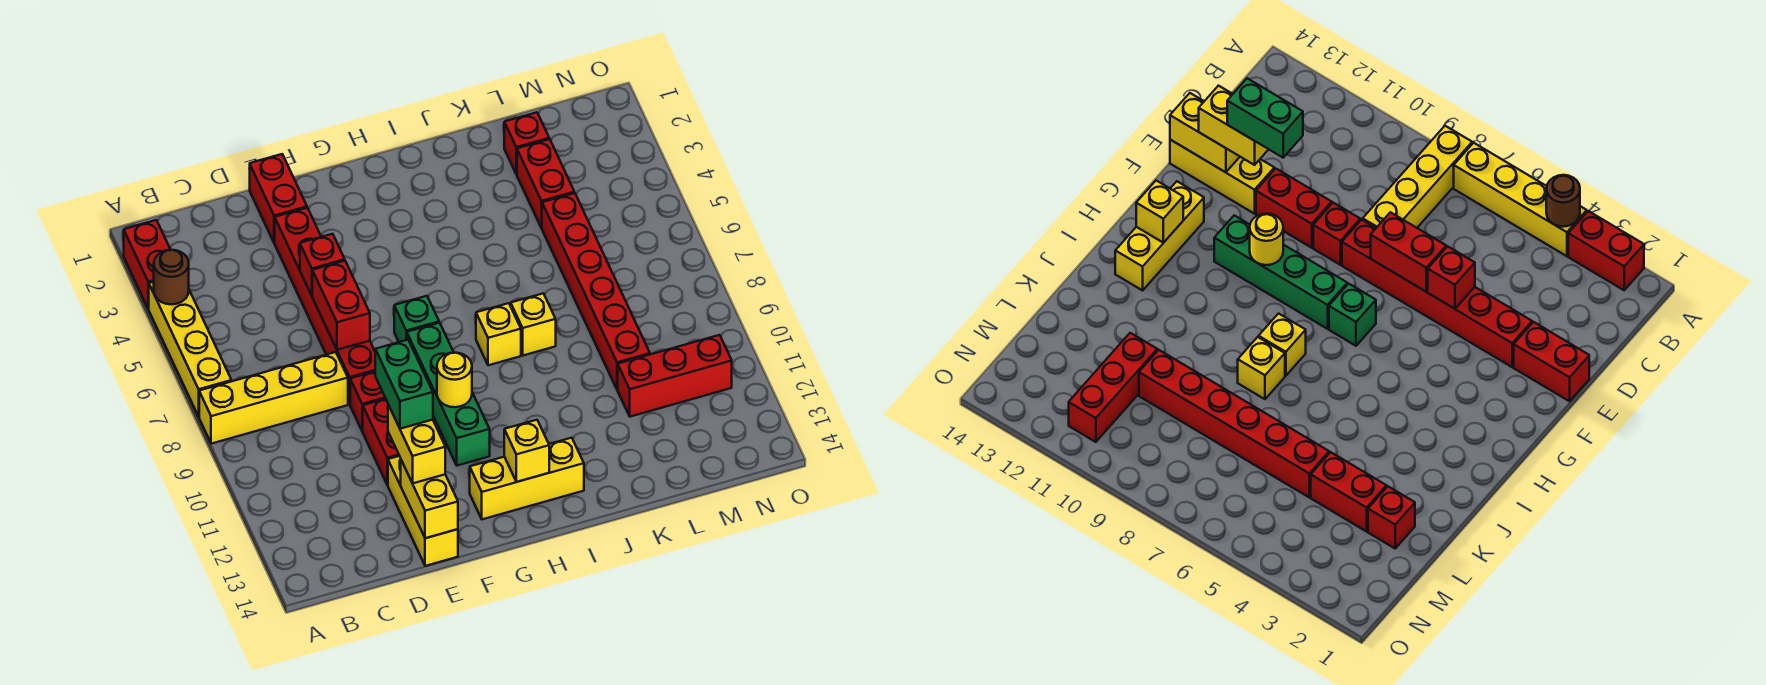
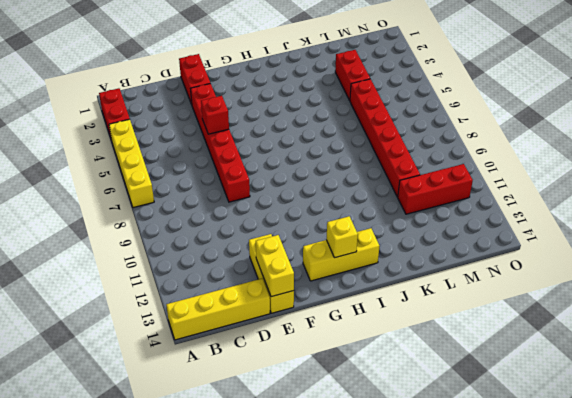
yellow brick A14:D14 level 1 -> yellow brick A8:D8 level 1
none -> red brick E9 level 1
none -> red brick E10:E11 level 1
none -> green brick G7 level 1

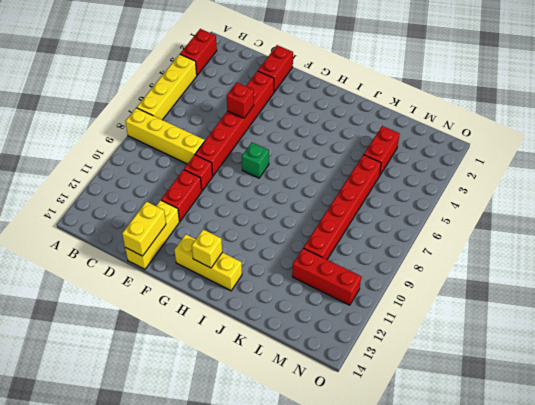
none -> green brick G8:G11 level 1
none -> yellow brick I8 level 1
none -> yellow brick J8 level 1

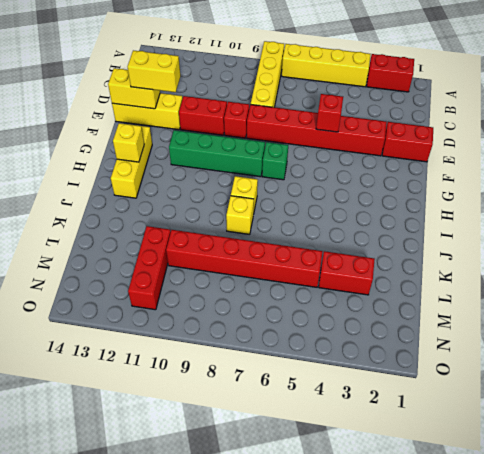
none -> red brick L2 level 1
none -> brown round brick A4 level 2
none -> red brick E6:E7 level 2

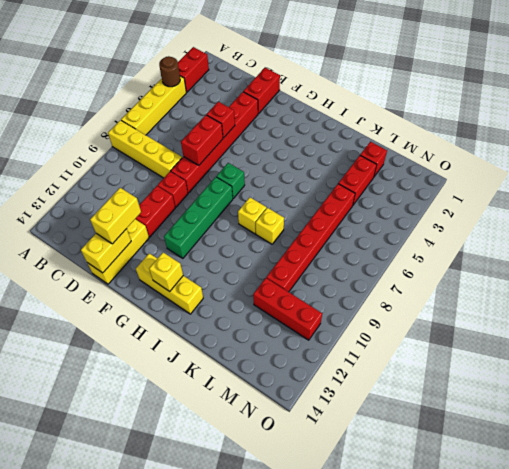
none -> yellow round brick G10 level 2
none -> green brick E11:E12 level 4

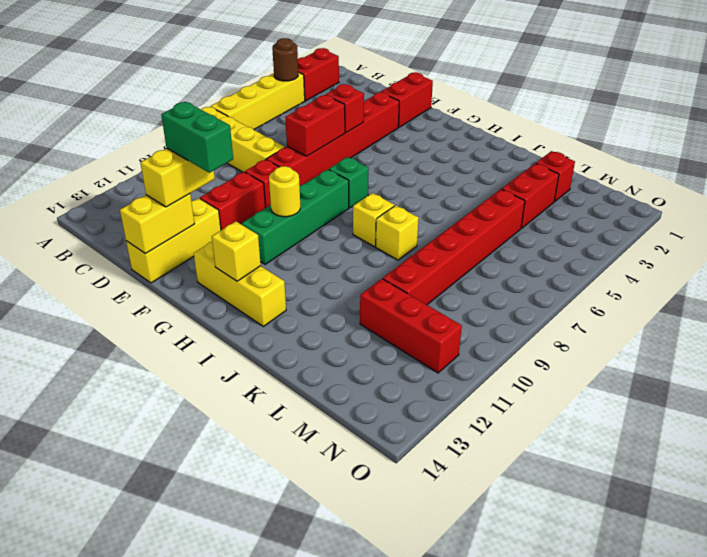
green brick E12:F12 level 4 -> green brick E11:E12 level 4

